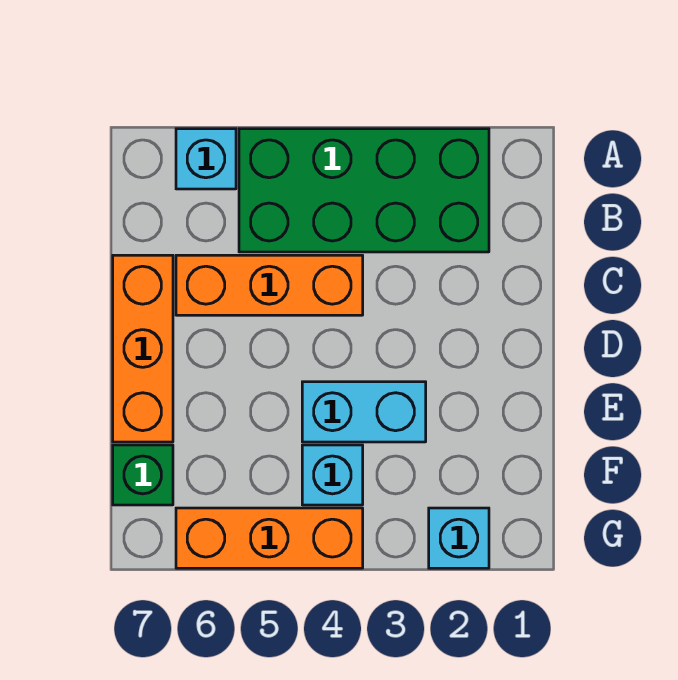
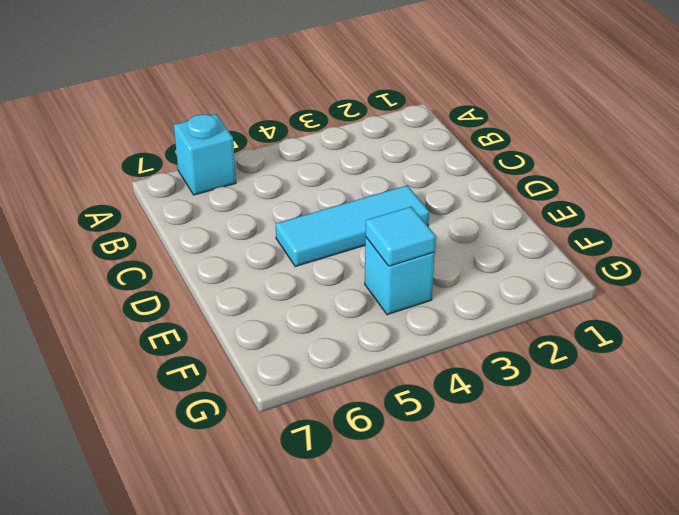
cyan tile D3:D5 level 1 -> none
cyan tile F4 level 2 -> none
none -> green brick A2:B5 level 1
none -> orange brick C4:C6 level 1

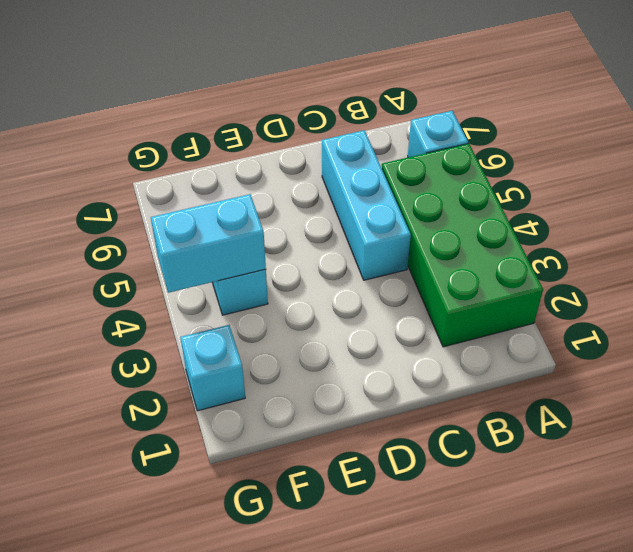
cyan brick C4:C6 level 1 -> orange brick C4:C6 level 1
cyan brick F4:G4 level 2 -> cyan brick E3:E4 level 1
none -> orange brick C7:E7 level 1
none -> green brick F7 level 1

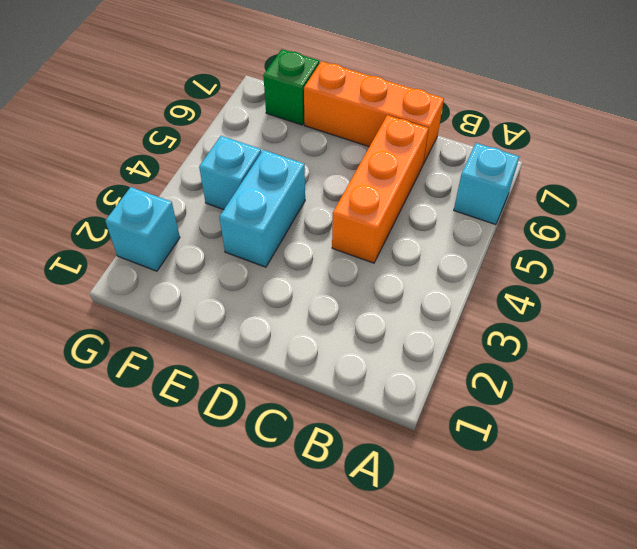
none -> green brick A2:B5 level 1
none -> orange brick G4:G6 level 1

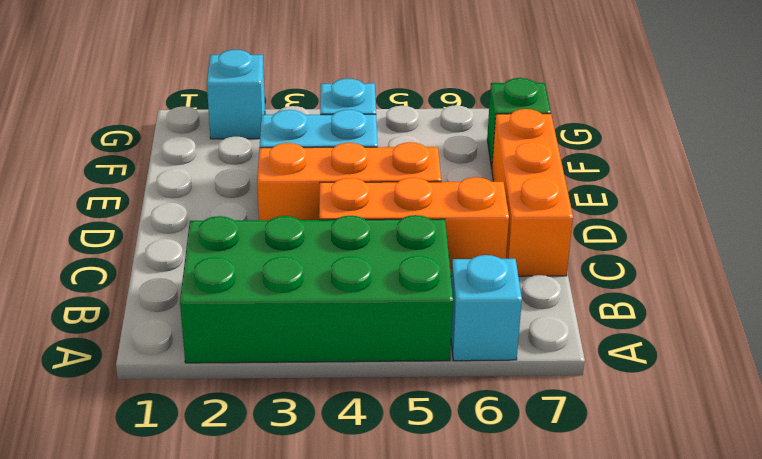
orange brick D3:D5 level 1 -> orange brick G4:G6 level 1

